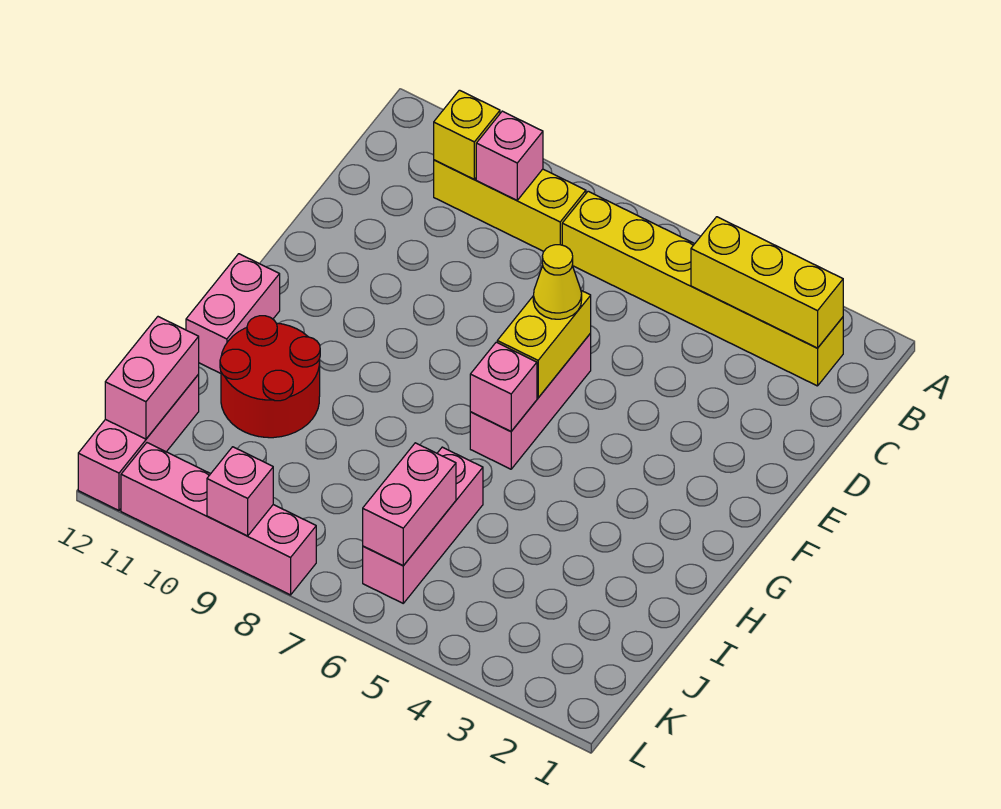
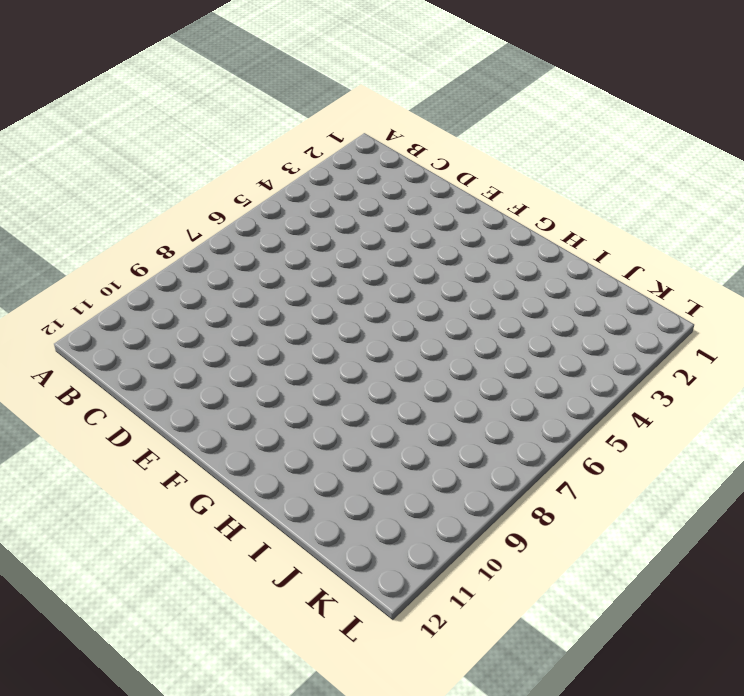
none -> yellow brick B2:B7 level 1
none -> yellow brick B8:B10 level 1
none -> pink brick E6:G6 level 1

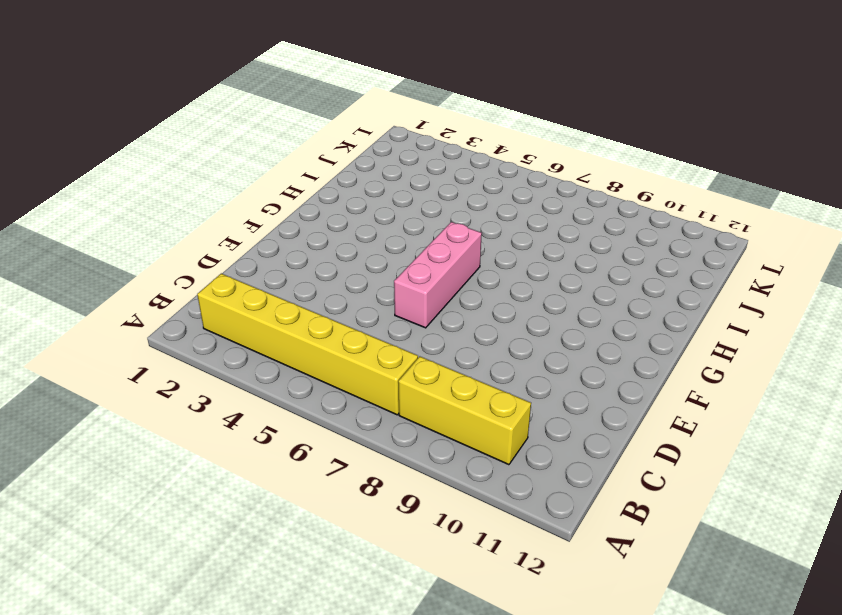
none -> pink brick G12:H12 level 1
none -> red round brick H10:I11 level 1
none -> pink brick I6:K6 level 1

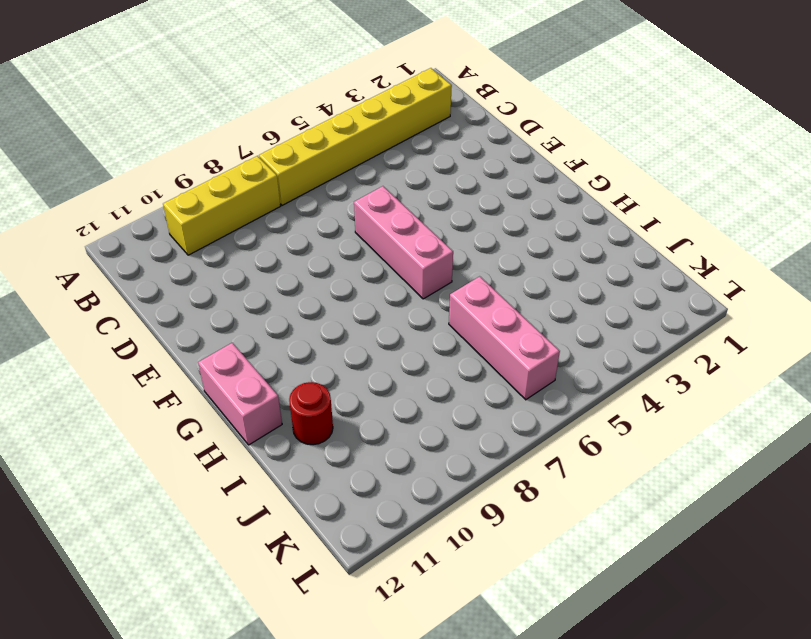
red round brick I11 level 1 -> red round brick H10:I11 level 1
none -> pink brick J12:L12 level 1
none -> pink brick L8:L11 level 1
none -> yellow brick B2:B4 level 2

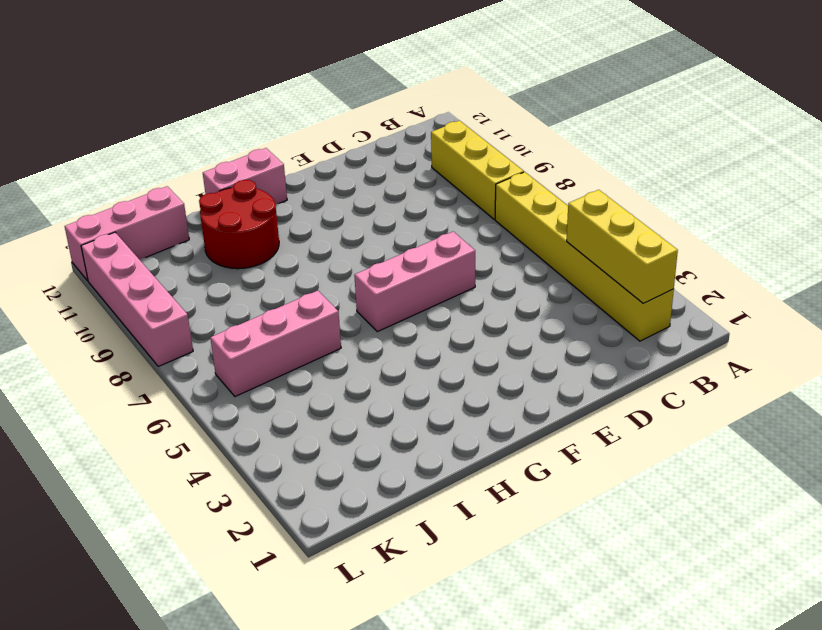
none -> pink brick B9 level 2
none -> yellow brick B10 level 2
none -> yellow brick E6:F6 level 2

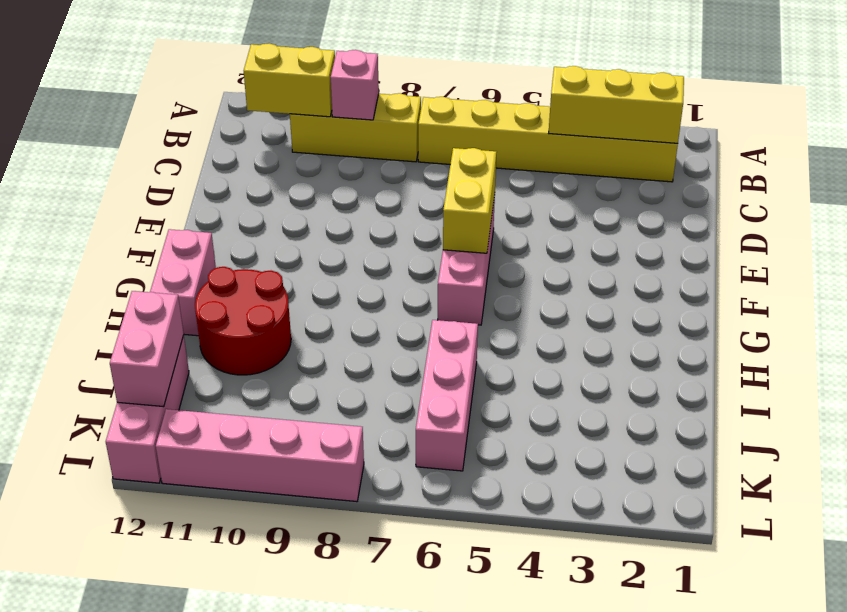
yellow brick B10:B11 level 2 -> yellow brick B10 level 2
none -> pink brick G6 level 2
none -> pink brick J6:K6 level 2
none -> pink brick L9 level 2

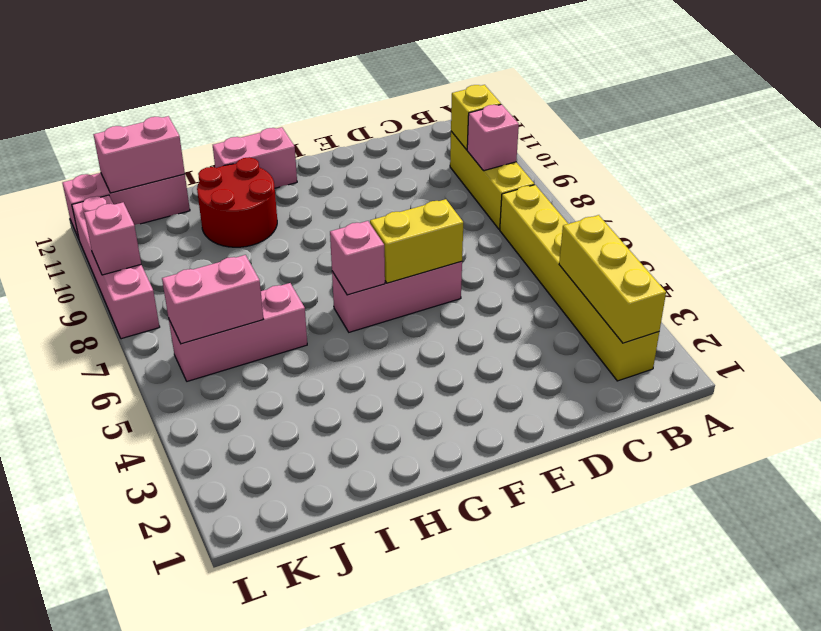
none -> yellow cone E6 level 3

